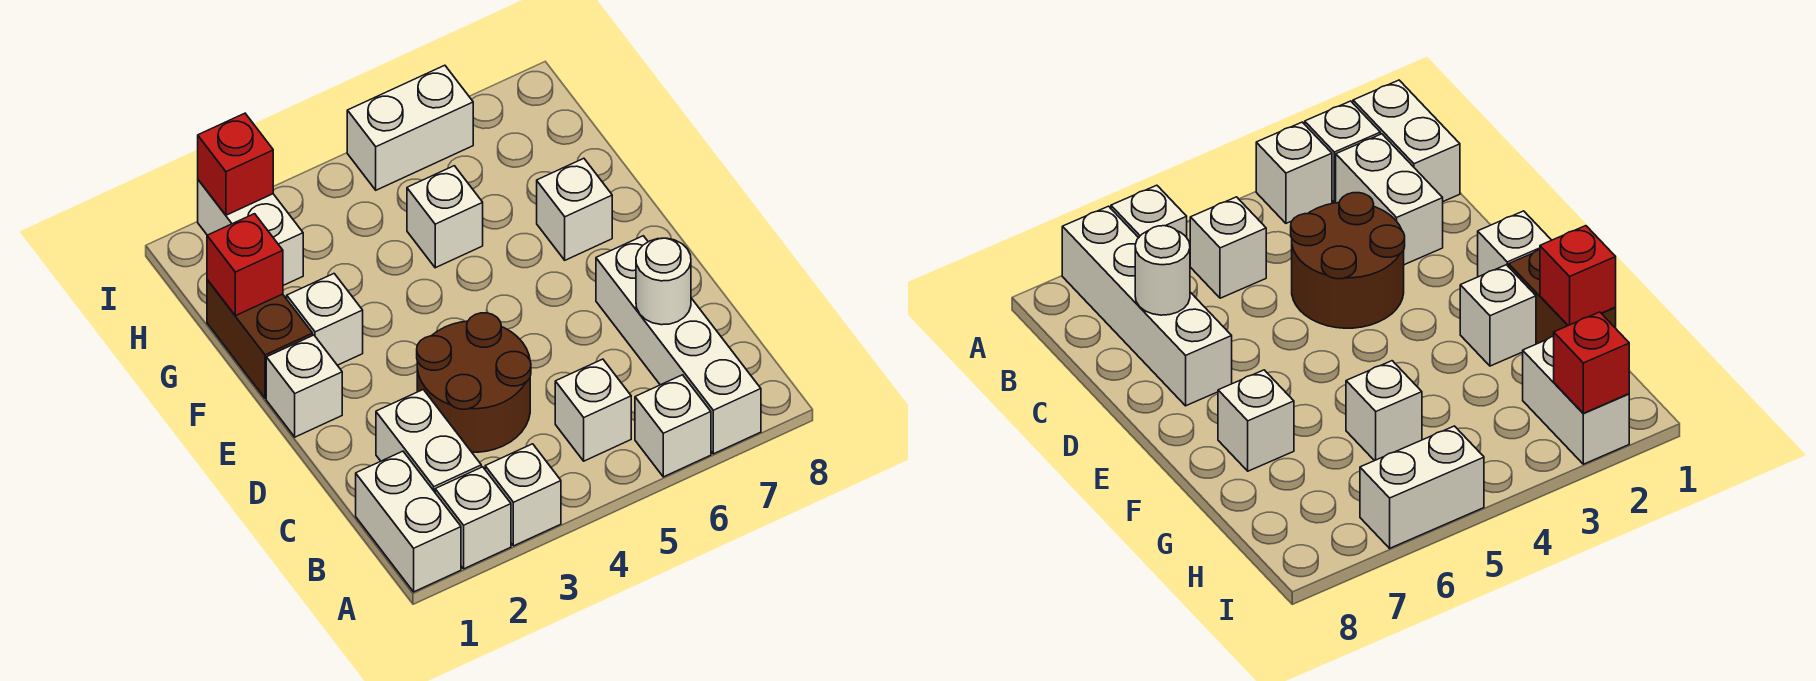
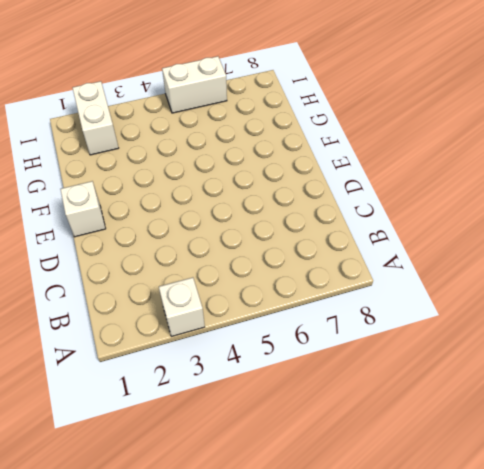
none -> white brick A1:B1 level 1
none -> white brick A2 level 1
none -> white brick A6 level 1

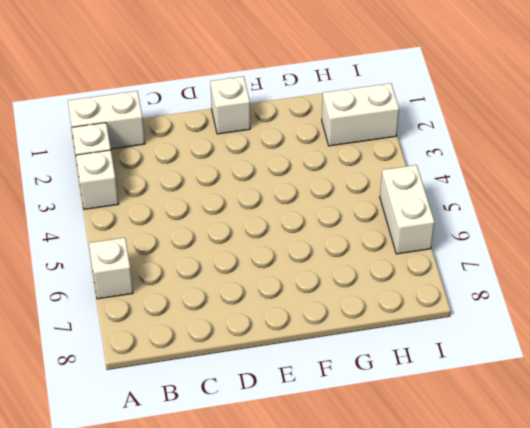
none -> white brick A7:D7 level 1
none -> white brick B2:C2 level 1
none -> white brick B5 level 1

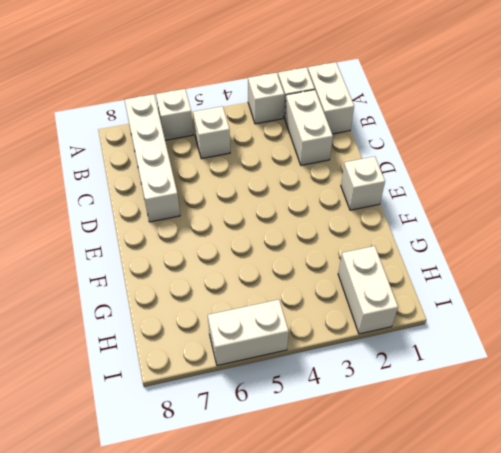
none -> brown round brick C3:D4 level 1
none -> brown brick F1:G1 level 1
none -> white brick F2 level 1

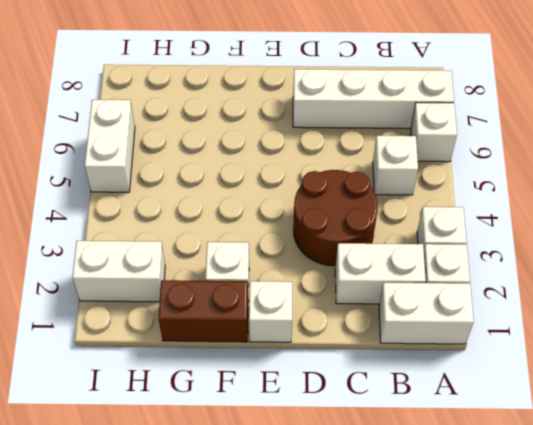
none -> white brick F7 level 1
none -> white brick G5 level 1
none -> white round brick C7 level 2

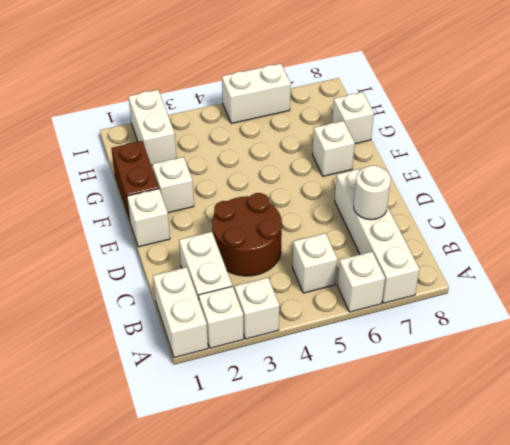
white brick G8 level 1 -> white brick G5 level 1
none -> red brick G1 level 2
none -> red brick I2 level 2

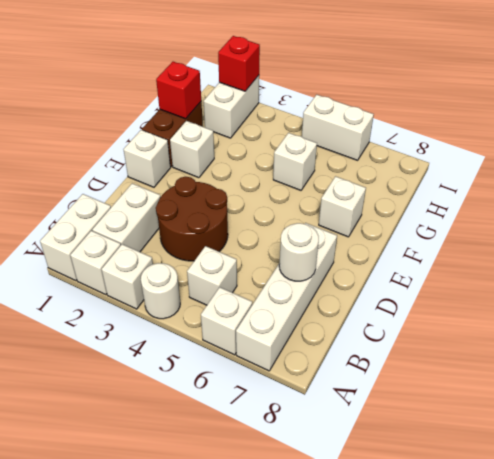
white round brick A4 level 1 -> none

